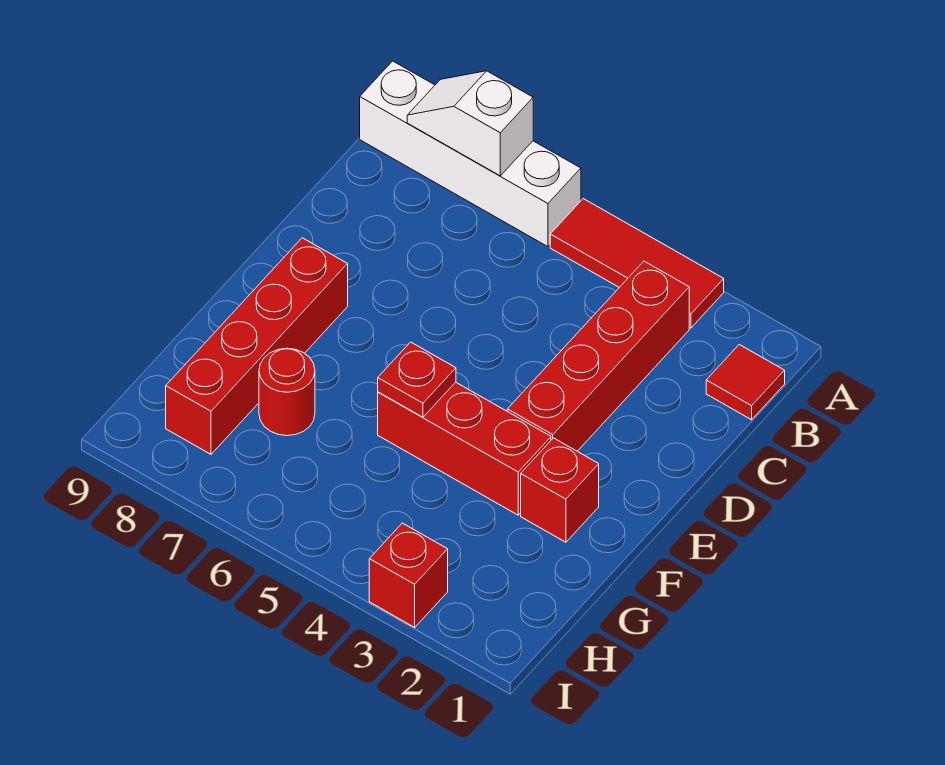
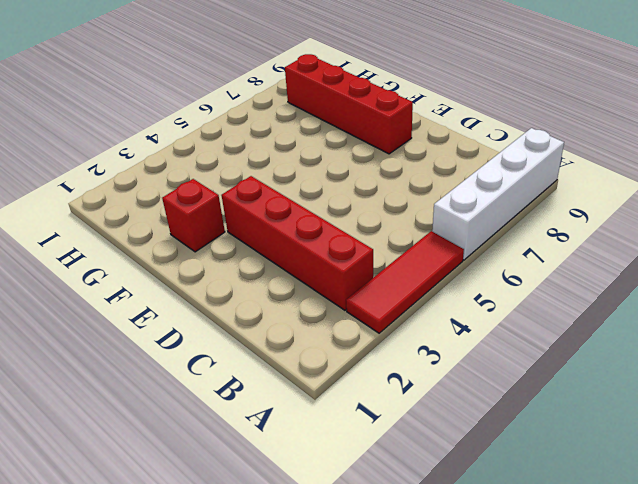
none -> red tile B1 level 1
none -> red brick F3:F5 level 1

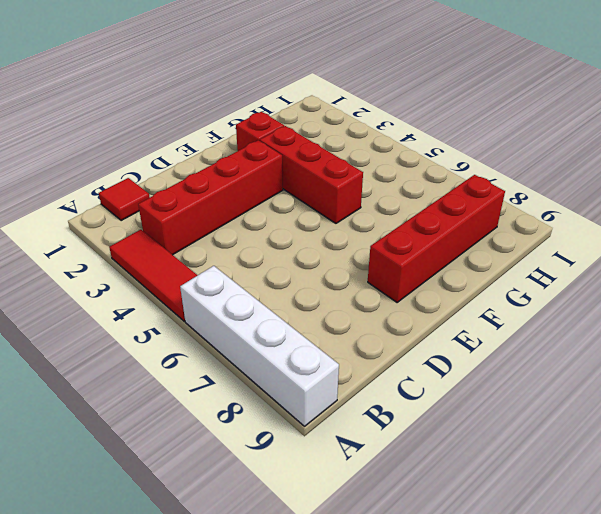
none -> red round brick G7 level 1
none -> red brick I3 level 1

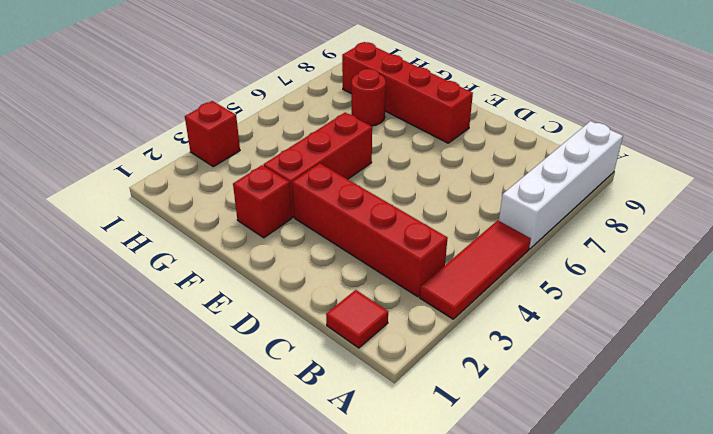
none -> white slope A7:A8 level 2 top 7
none -> red plate F5 level 2

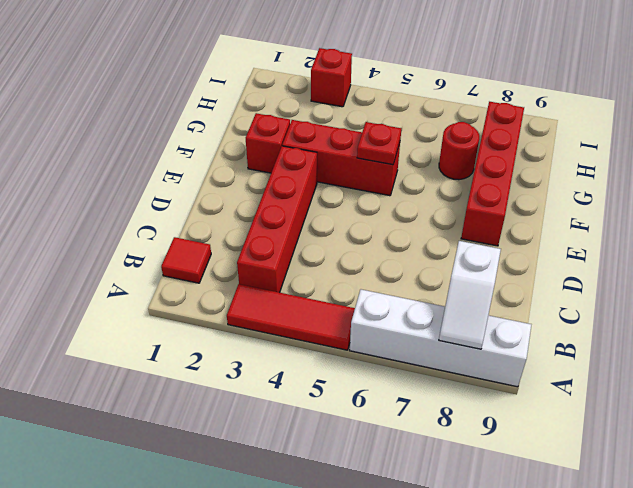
white slope A8:B8 level 2 top B -> white slope A7:A8 level 2 top 7

